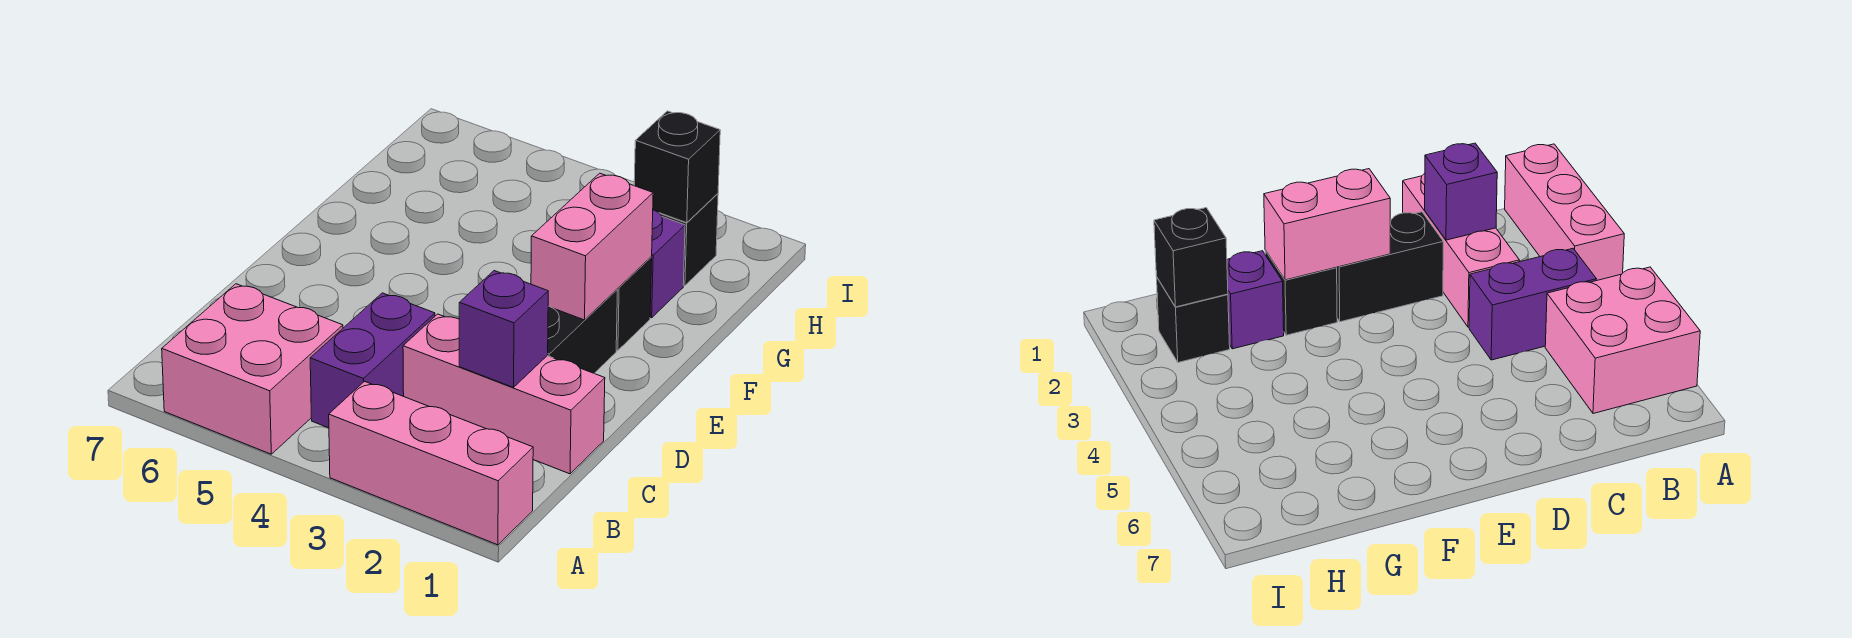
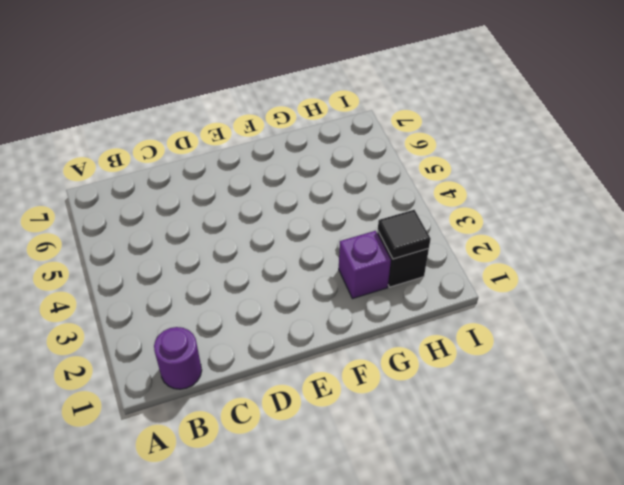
purple round brick B1 level 1 -> none
black tile H2 level 2 -> black brick H2 level 2
none -> pink brick A1:A3 level 1
none -> pink brick A5:B6 level 1

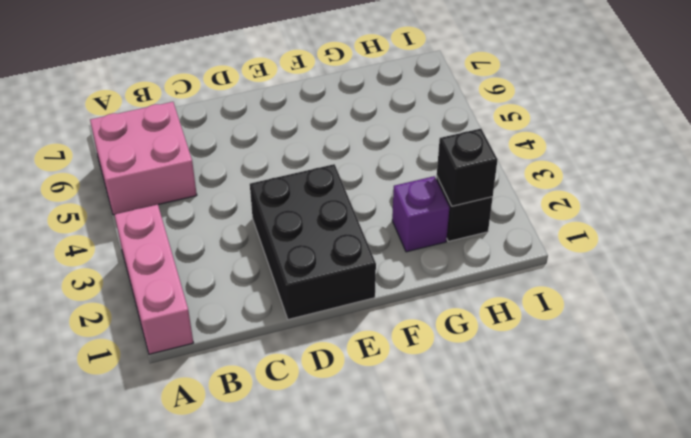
black brick D1:E3 level 1 -> black brick D2:E2 level 1
none -> purple brick B4:C4 level 1
none -> pink brick C1:C3 level 1

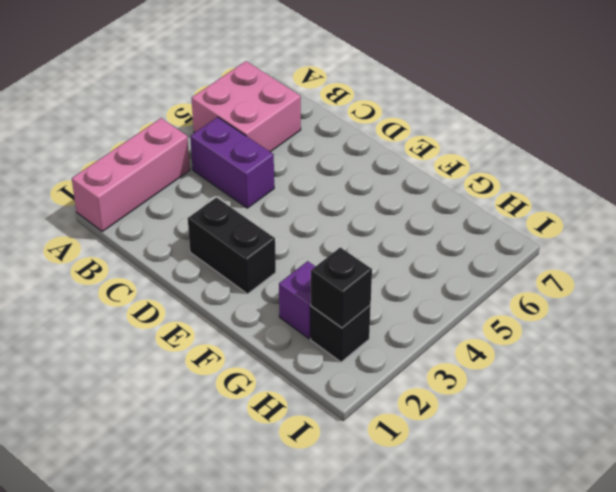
none -> pink brick C1:C3 level 1
none -> black brick F2 level 1

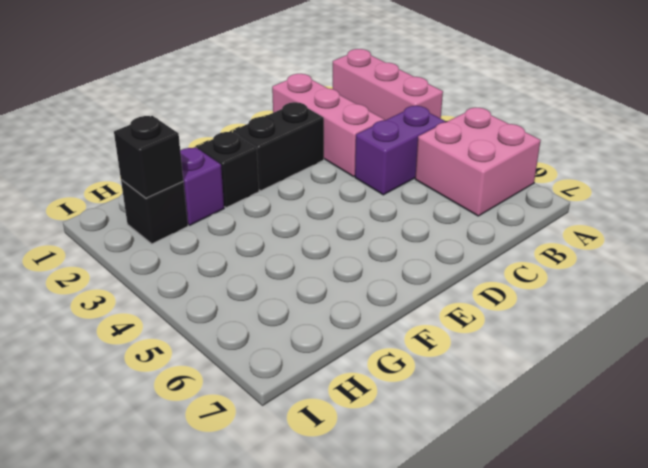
none -> purple brick C2 level 2
none -> pink brick E2:F2 level 2

